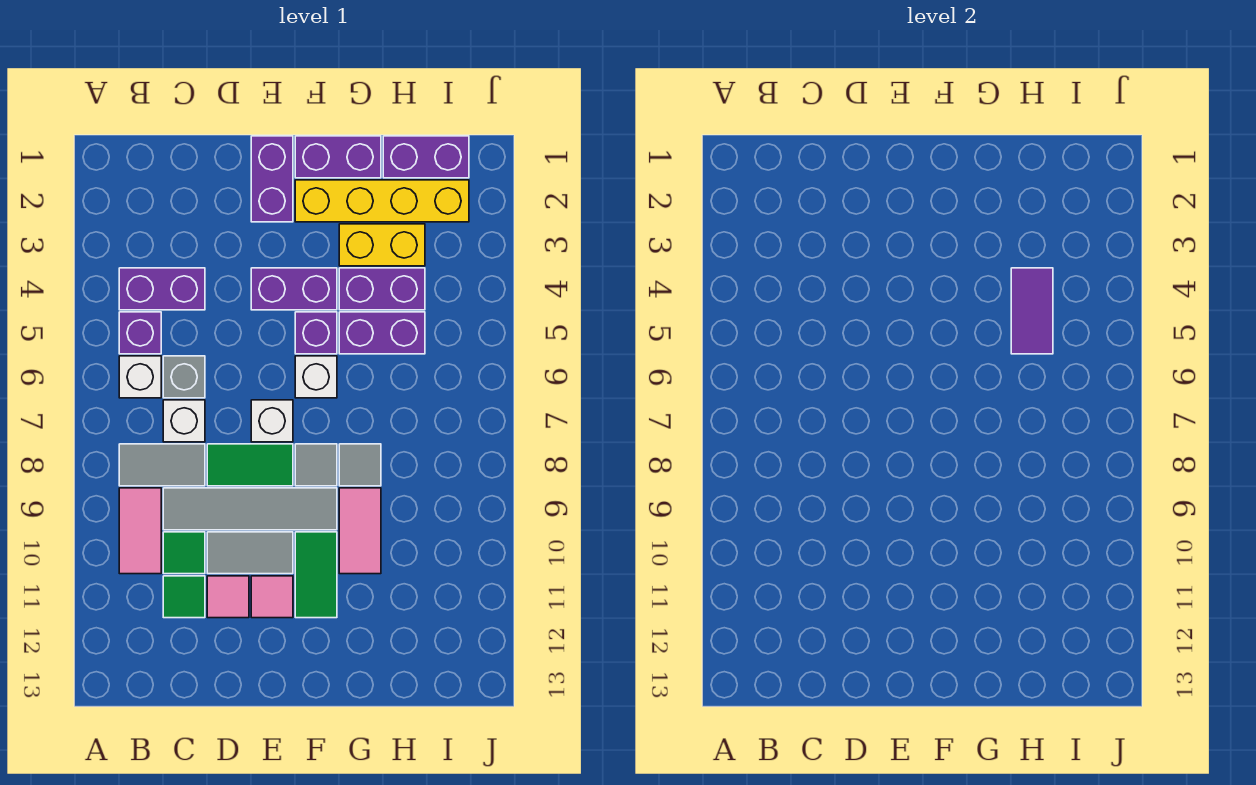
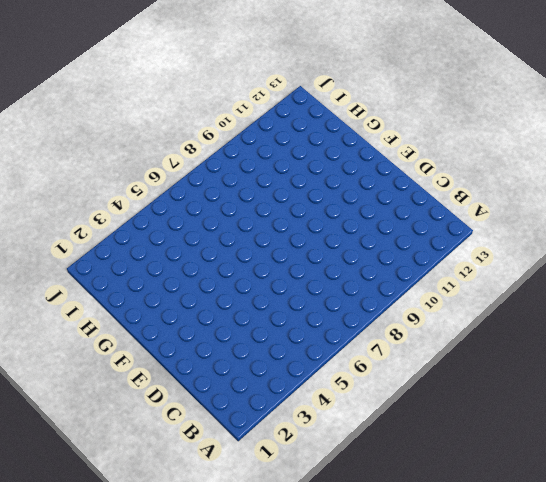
none -> purple brick B4:C4 level 1
none -> purple brick B5 level 1
none -> white brick B6 level 1
none -> grey tile B8:C8 level 1

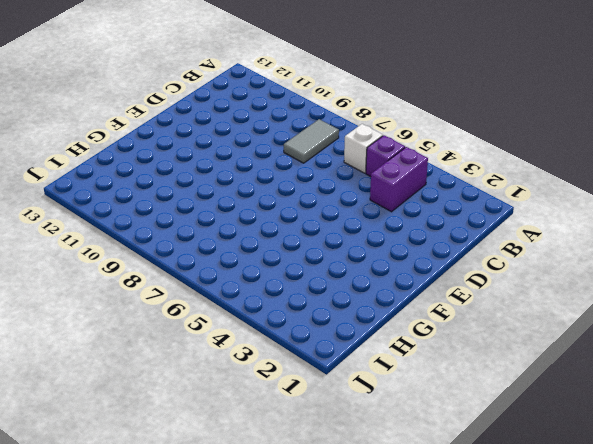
none -> pink tile B9:B10 level 1
none -> grey brick C6 level 1
none -> white brick C7 level 1
none -> grey tile C9:F9 level 1

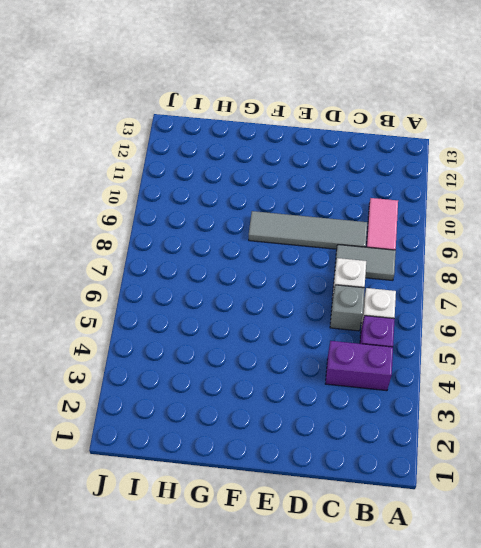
none -> green tile C10 level 1
none -> green tile C11 level 1
none -> green tile D8:E8 level 1
none -> grey tile D10:E10 level 1

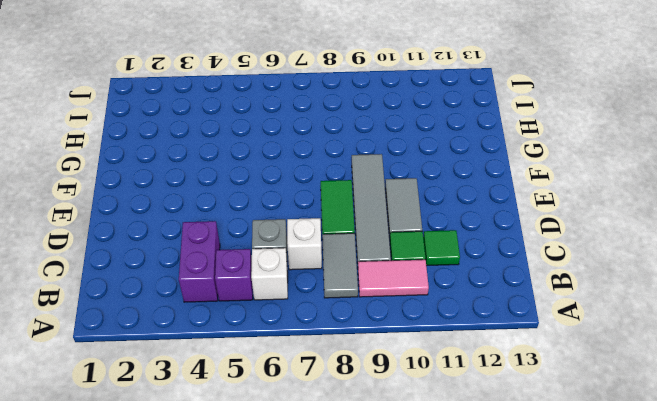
none -> pink tile D11 level 1
none -> purple brick E1:E2 level 1
none -> purple brick E4:F4 level 1
none -> white brick E7 level 1

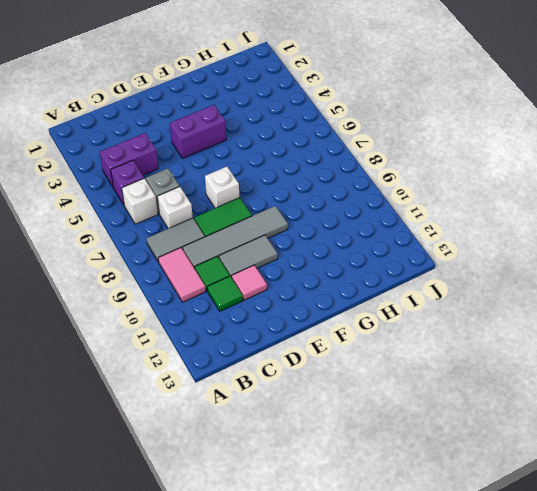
none -> purple brick E1:E2 level 1
none -> pink tile E11 level 1
none -> purple brick F1:G1 level 1
none -> yellow brick F2:I2 level 1

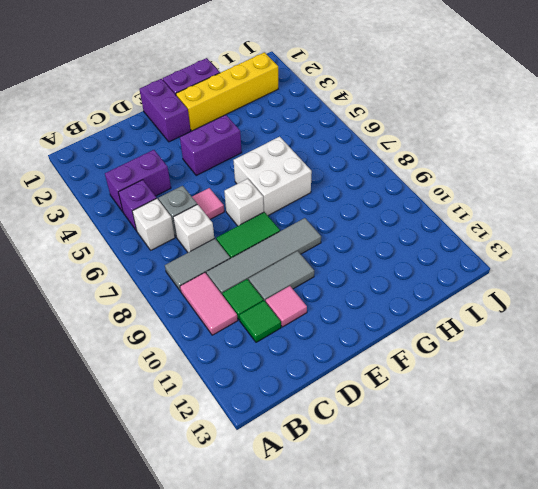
pink tile D6 level 1 -> pink tile E11 level 1
white brick F6:G7 level 1 -> white brick F6 level 1
none -> purple brick F5 level 1
none -> grey tile F8 level 1
none -> green tile F10:F11 level 1
none -> yellow brick G3:H3 level 1

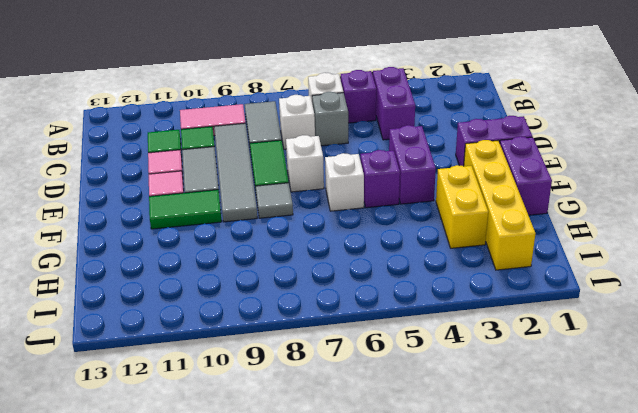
none -> purple brick G4:H4 level 1
none -> purple brick G5:H5 level 1
none -> grey tile G8 level 1
none -> pink tile G9:G10 level 1

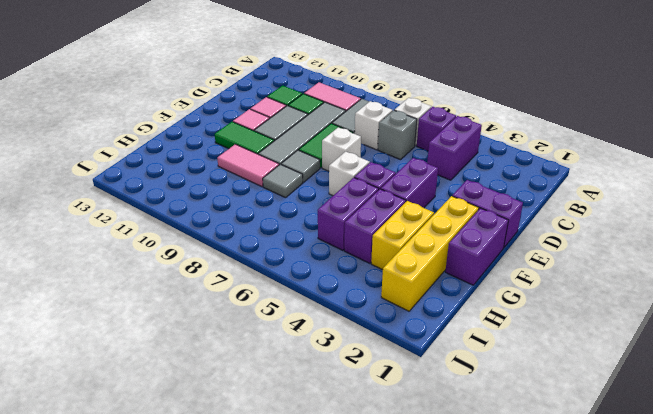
none -> purple brick H1:I1 level 1
none -> purple tile H4:H5 level 2

